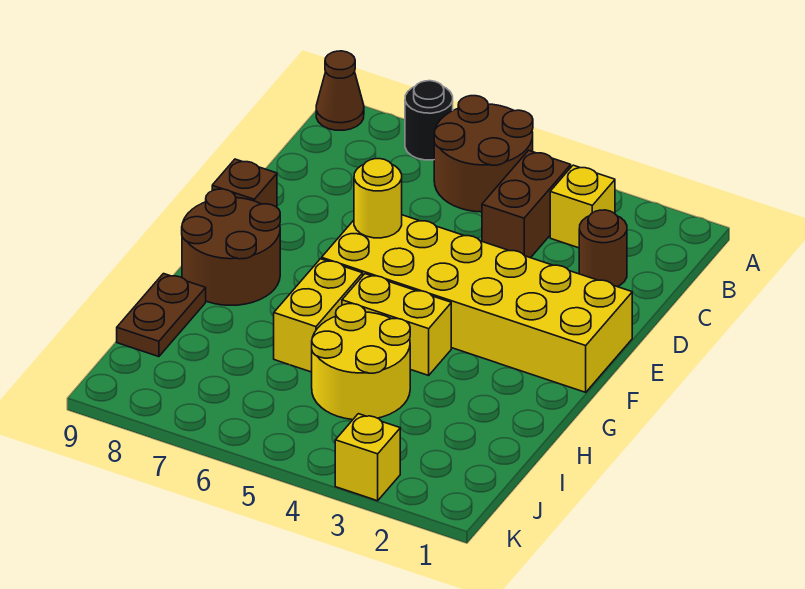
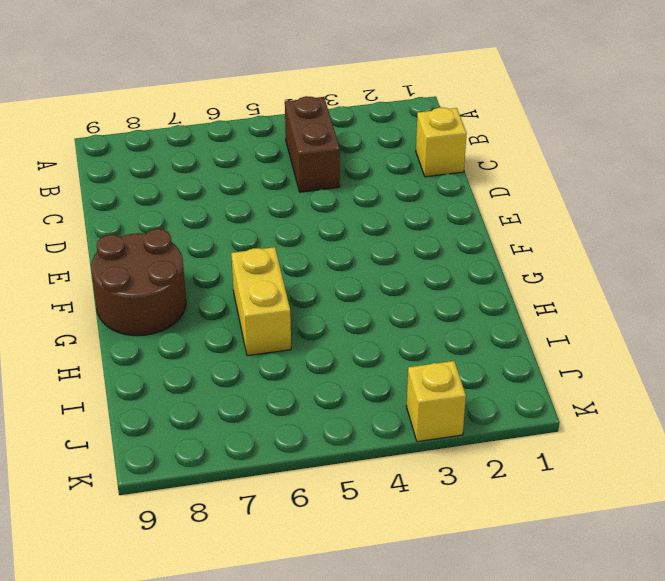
yellow brick C1 level 1 -> yellow brick B3 level 1
none -> brown round brick A5:B6 level 1
none -> black round brick A7 level 1
none -> brown cone A9 level 1

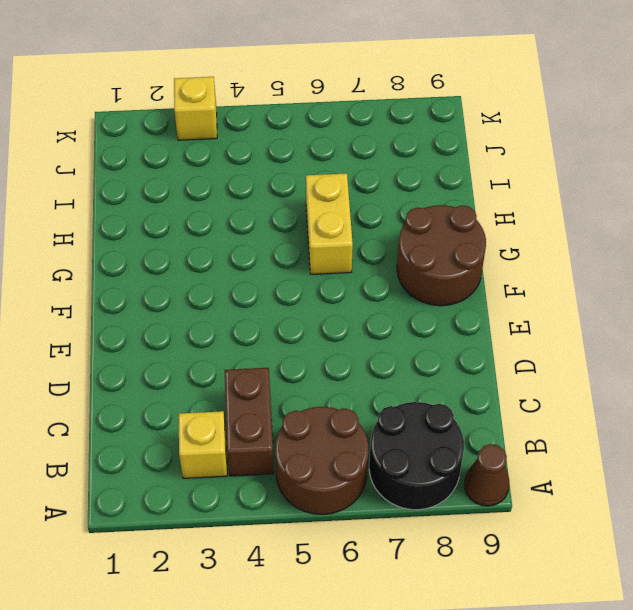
black round brick A7:B8 level 1 -> black round brick A7 level 1
none -> brown round brick C2 level 1
none -> yellow brick E1:F6 level 1
none -> brown brick E9 level 1

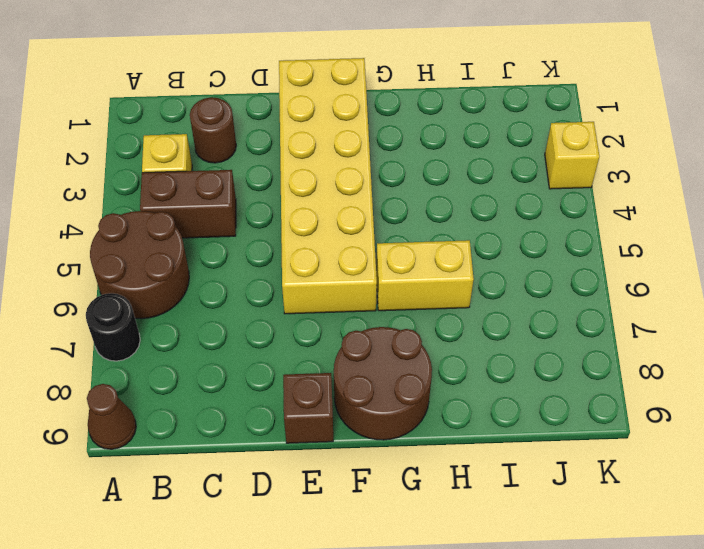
none -> yellow brick G4:G5 level 1
none -> yellow round brick H4:I5 level 1
none -> brown plate H9:I9 level 1

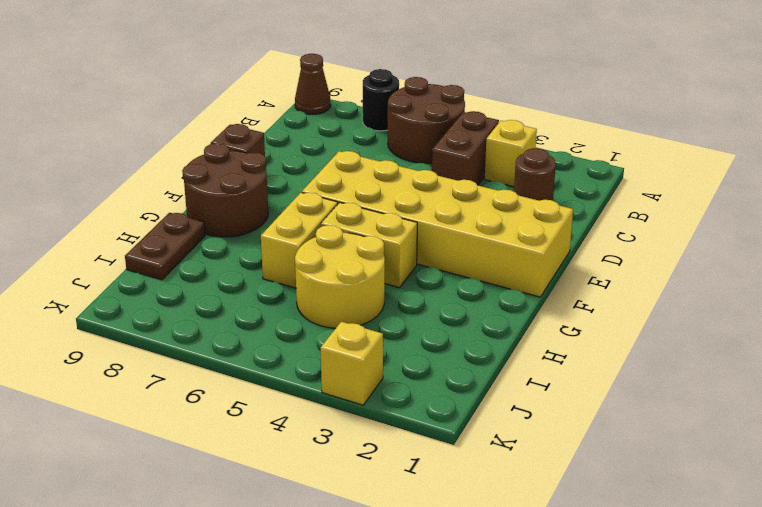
none -> yellow round brick E6 level 2

